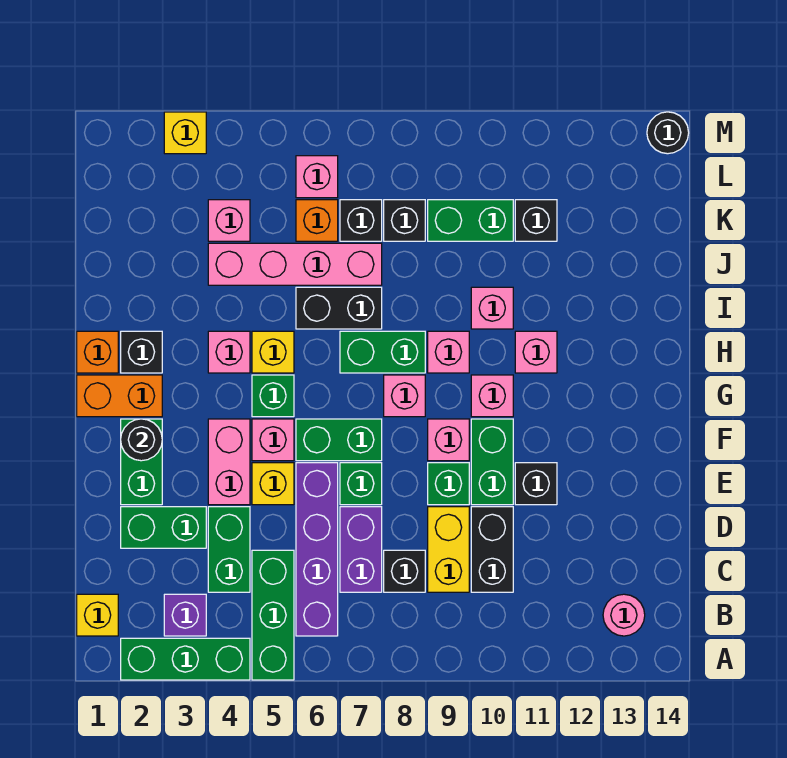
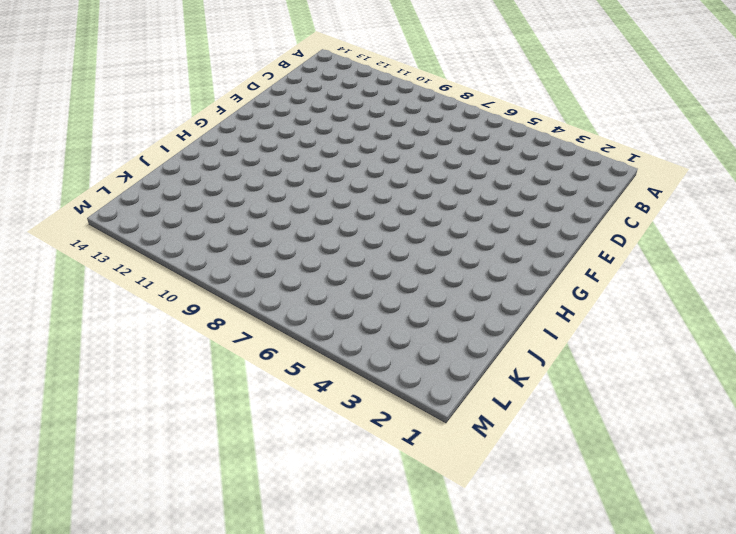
none -> green brick A2:A4 level 1
none -> green brick A5:C5 level 1
none -> yellow brick B1 level 1
none -> purple brick B3 level 1

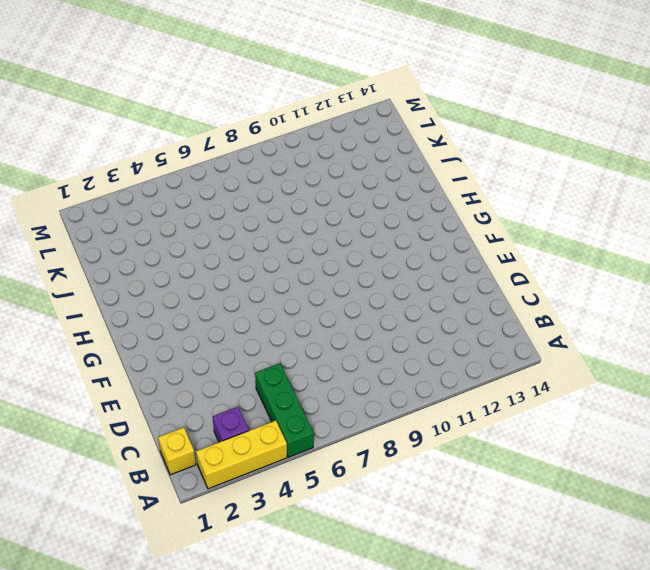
yellow brick A2:A4 level 1 -> green brick A2:A4 level 1
none -> purple brick B6:E6 level 1
none -> pink round brick B13 level 1
none -> green brick C4:D4 level 1
none -> purple brick C7:D7 level 1

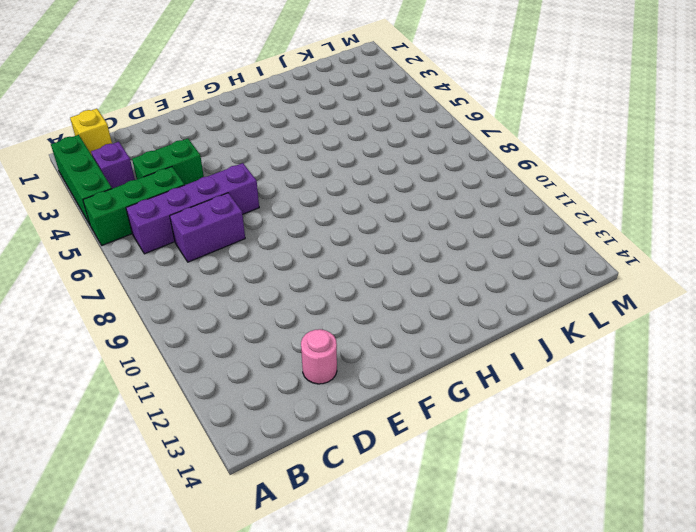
pink round brick D13 level 1 -> pink round brick B13 level 1
none -> black brick C8 level 1
none -> yellow brick C9:D9 level 1
none -> black brick C10:D10 level 1
none -> green brick D2:D3 level 1

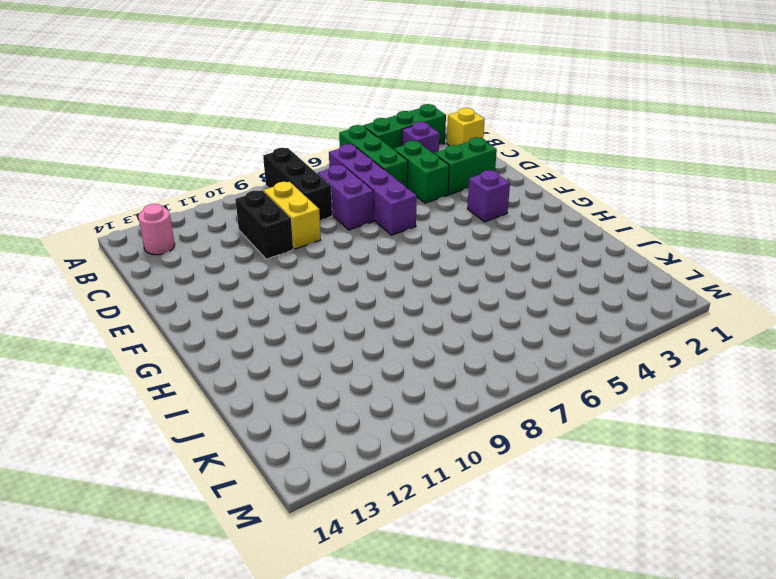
black brick A8:C8 level 1 -> black brick C8 level 1
purple brick F3 level 1 -> none
none -> green brick E2:F2 level 1
none -> pink brick E4:F4 level 1
none -> yellow brick E5 level 1
none -> green brick E7 level 1

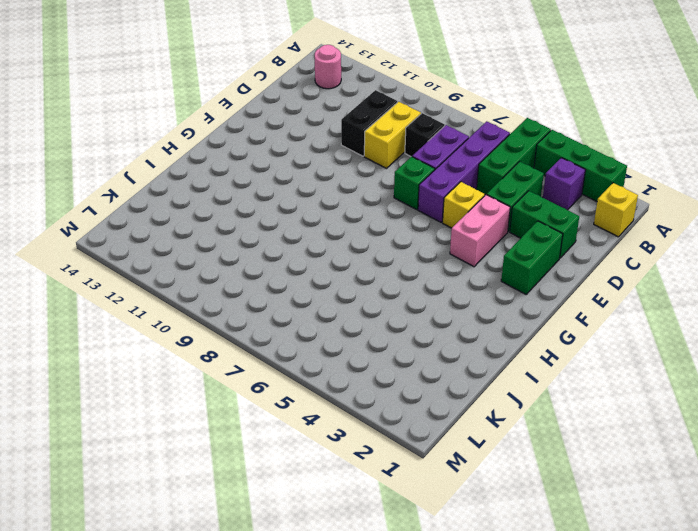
none -> green brick E9 level 1
none -> green brick E10:F10 level 1
none -> black brick E11 level 1
none -> pink brick F5 level 1

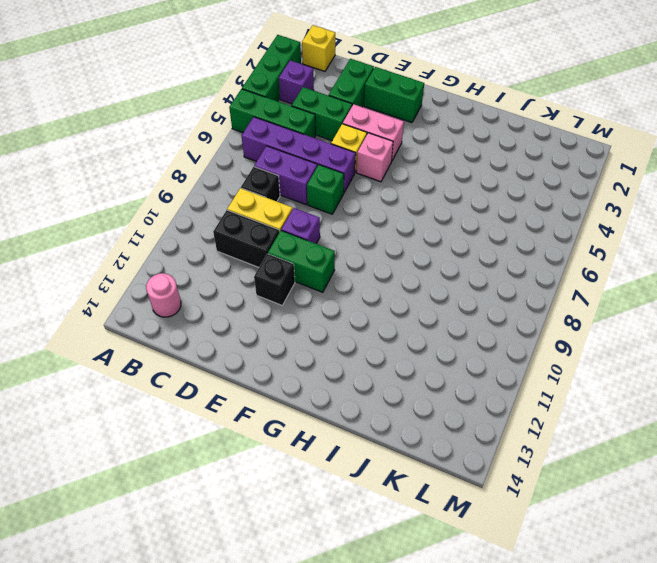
purple brick E9 level 1 -> green brick E9 level 1
none -> green brick F6:F7 level 1
none -> pink brick F9 level 1
none -> orange brick G1:G2 level 1
none -> green brick G5 level 1

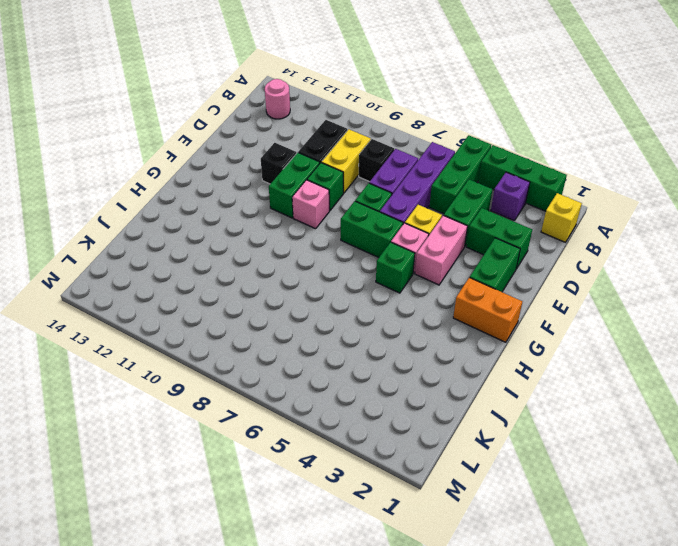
none -> pink brick G8 level 1
none -> pink brick G10 level 1
none -> orange brick H1 level 1
none -> black brick H2 level 1

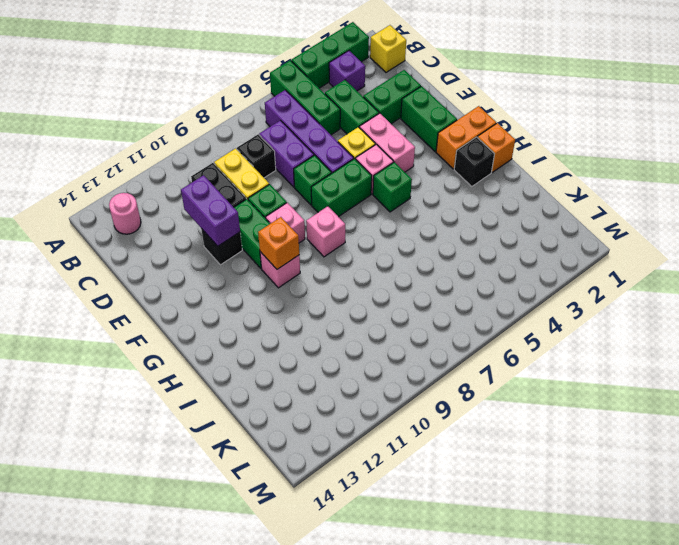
purple brick D11:E11 level 2 -> none
orange brick G10 level 2 -> orange brick K6 level 1
none -> pink brick H4 level 1
none -> yellow brick H5 level 1
none -> green brick H7:H8 level 1
none -> pink brick H9 level 1

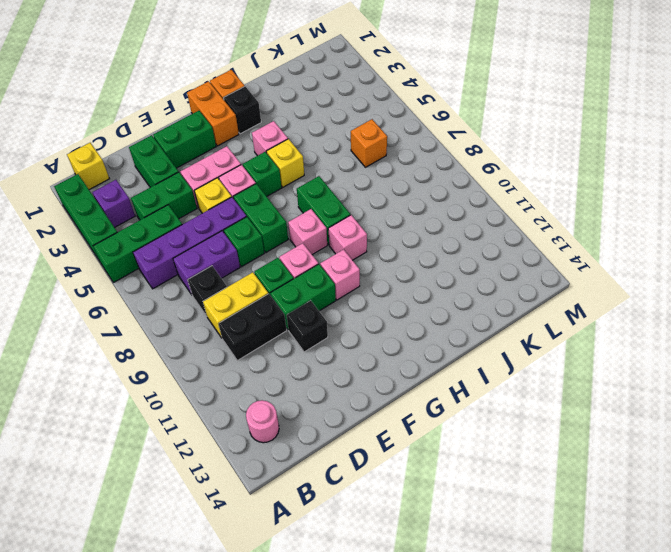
none -> pink brick H11 level 1
none -> black brick I6:I7 level 1
none -> pink brick I10 level 1
none -> pink brick J4:J7 level 1

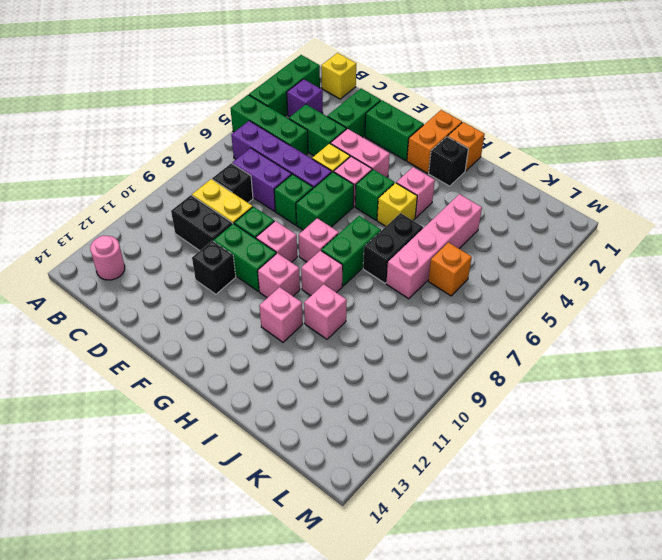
none -> pink brick K4 level 1
none -> black brick K7 level 1
none -> black brick K8 level 1
none -> green brick K9:K10 level 1

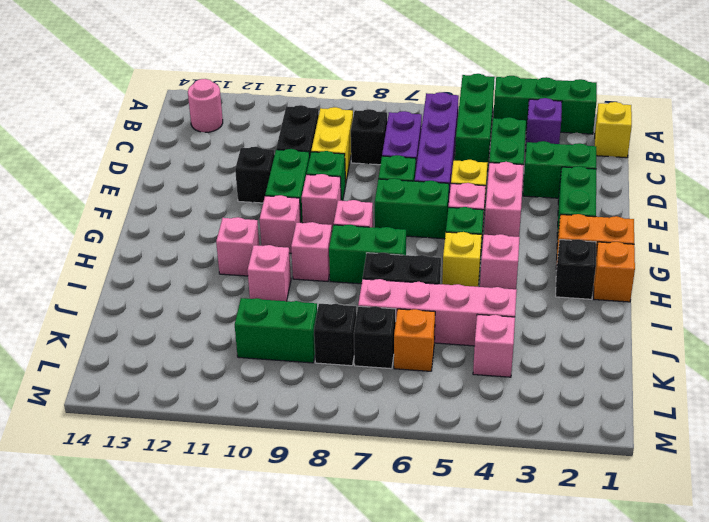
none -> black brick K11 level 1
none -> pink brick L6 level 1
none -> yellow brick M3 level 1
none -> black round brick M14 level 1

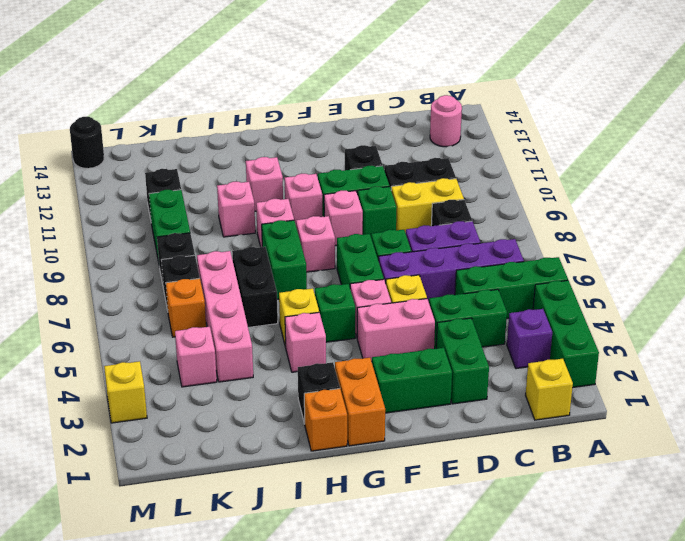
none -> pink brick L6 level 1
none -> black round brick F2 level 2

